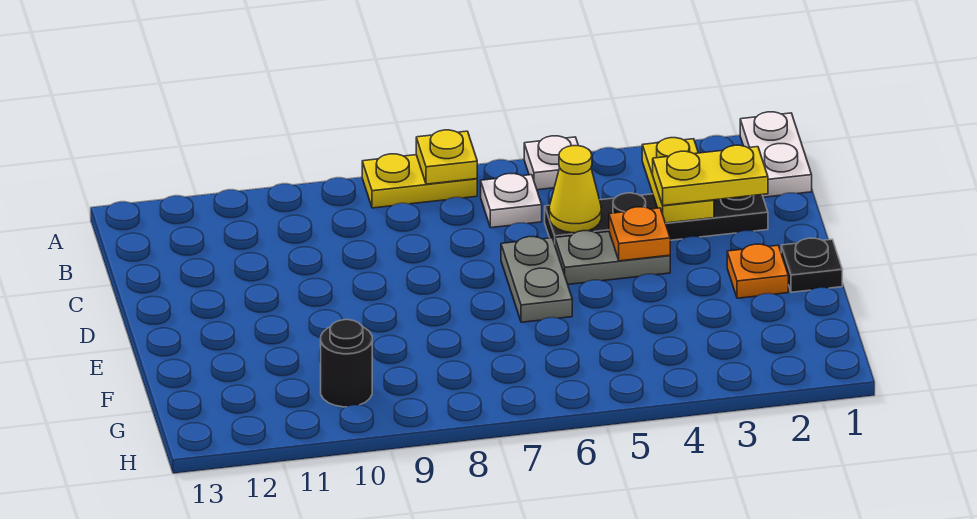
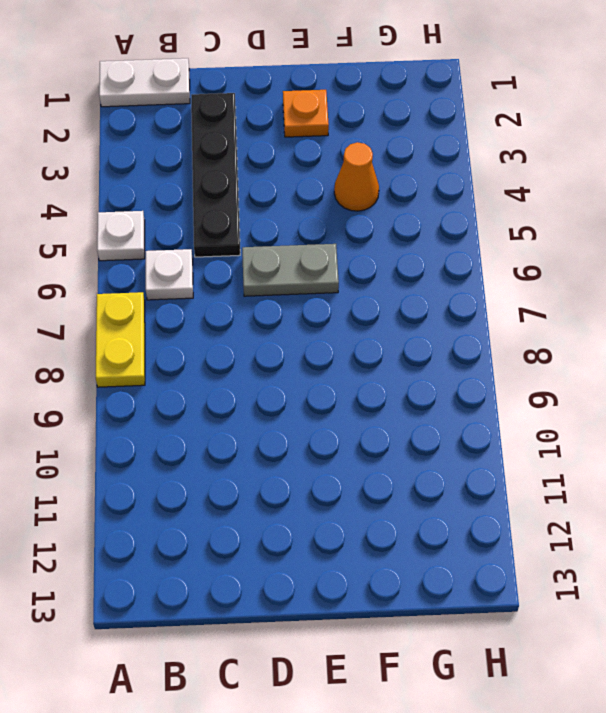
orange cone F4 level 1 -> none
none -> grey plate D4:D5 level 1
none -> black plate E1 level 1
none -> black round brick G10 level 1

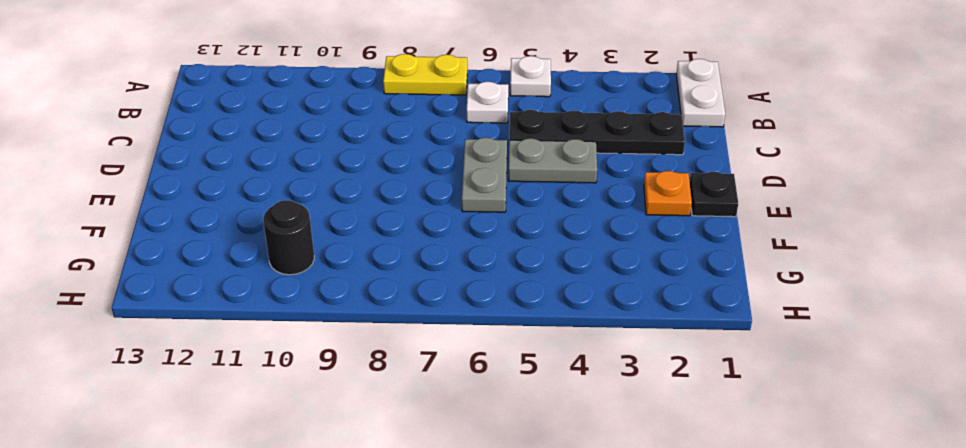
none -> yellow plate A7 level 2
none -> yellow plate B3:C3 level 2
none -> yellow cone C5 level 2

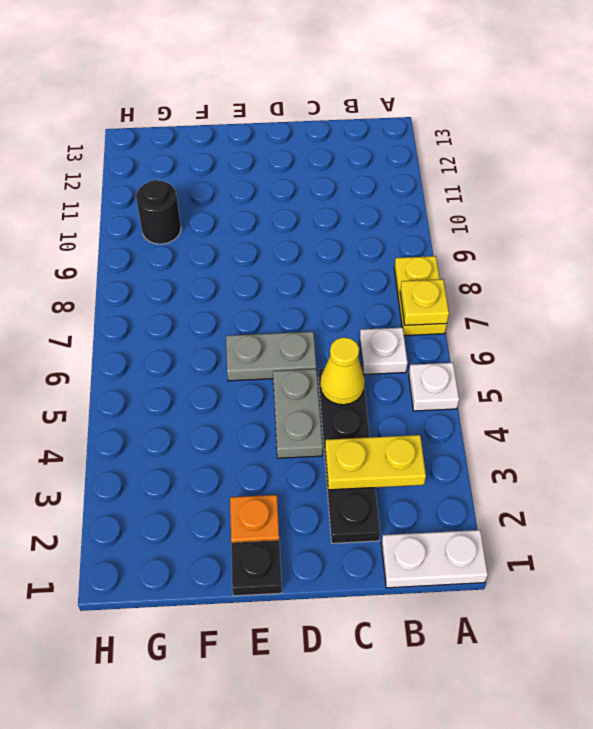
none -> orange plate D4 level 2
none -> yellow plate C2:C3 level 3

